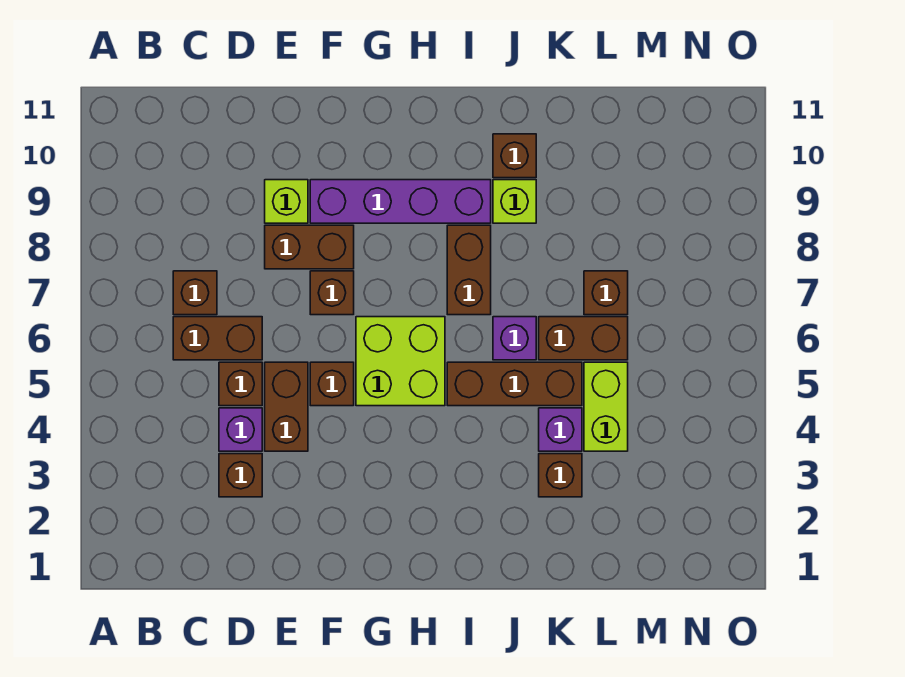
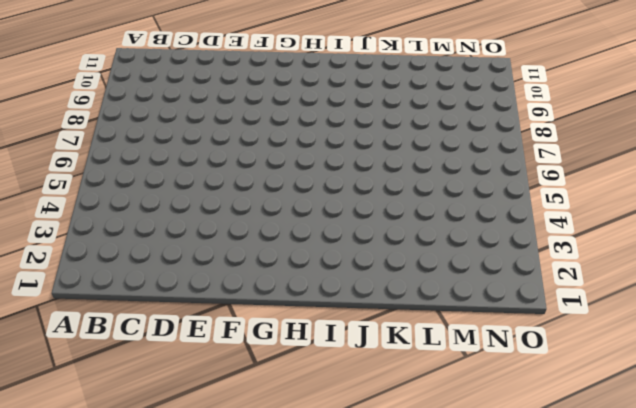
none -> brown brick C6:D6 level 1
none -> brown brick C7 level 1
none -> brown brick D3 level 1

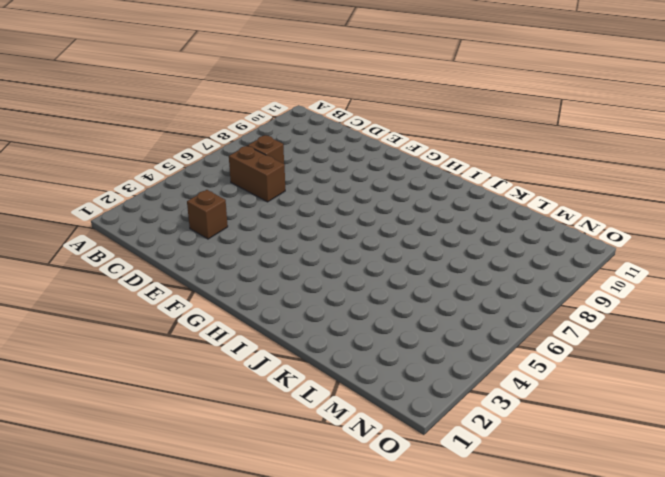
none -> purple brick D4 level 1
none -> brown brick D5 level 1
none -> brown brick E4:E5 level 1

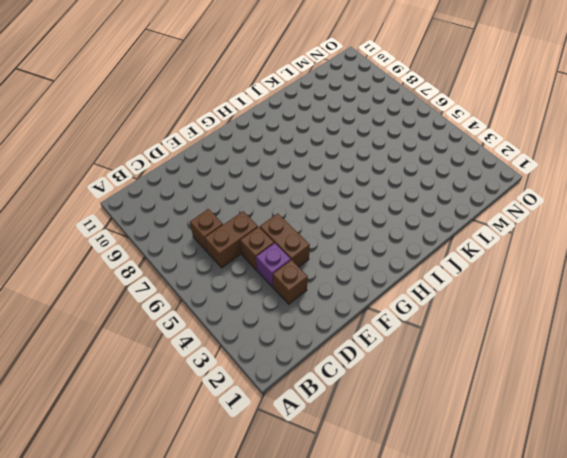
none -> brown brick E8:F8 level 1
none -> lime brick E9 level 1
none -> brown brick F5 level 1

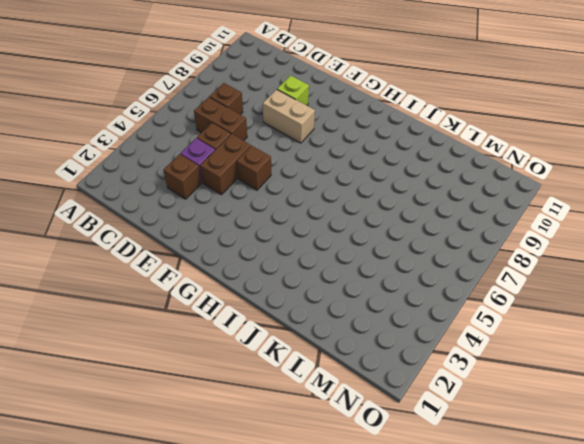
tan brick E8:F8 level 1 -> brown brick E8:F8 level 1
none -> brown brick F7 level 1
none -> purple brick F9:I9 level 1
none -> lime brick G5:H6 level 1

